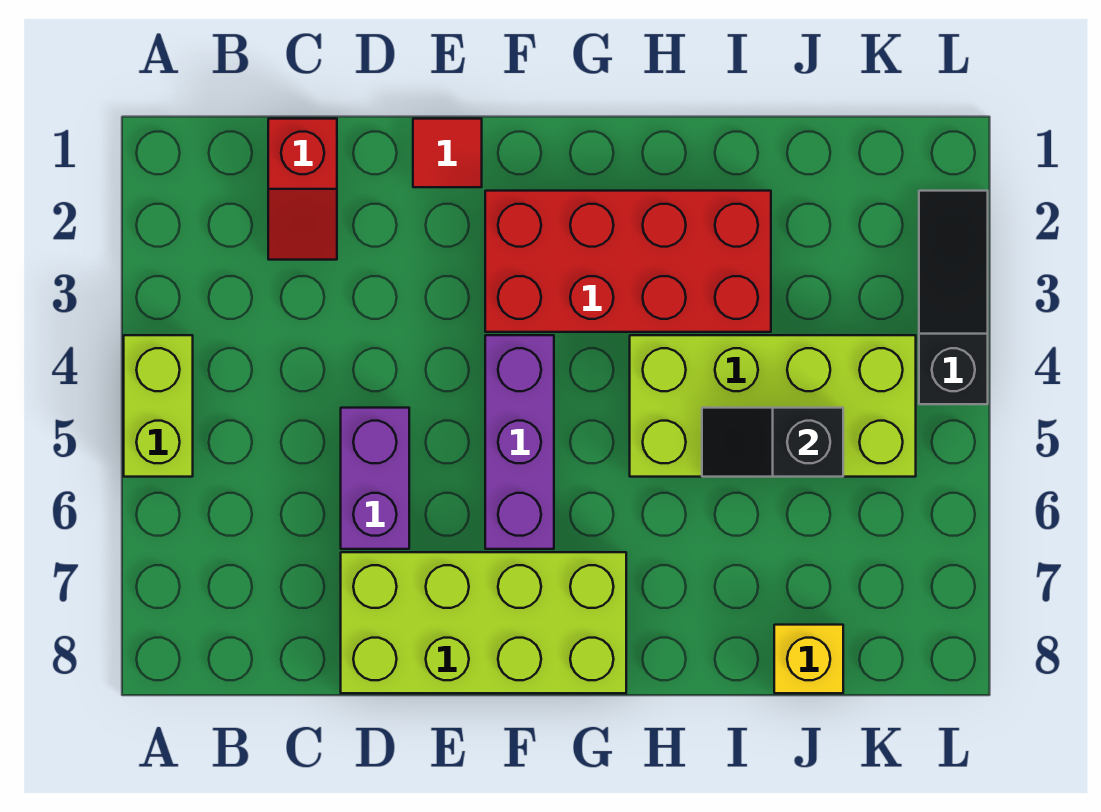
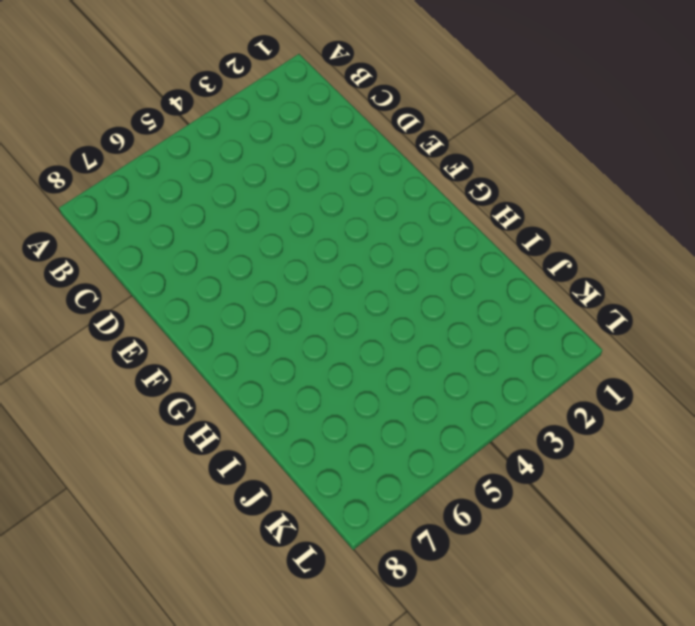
none -> lime brick A4:A5 level 1
none -> red slope C1:C2 level 1 top 1

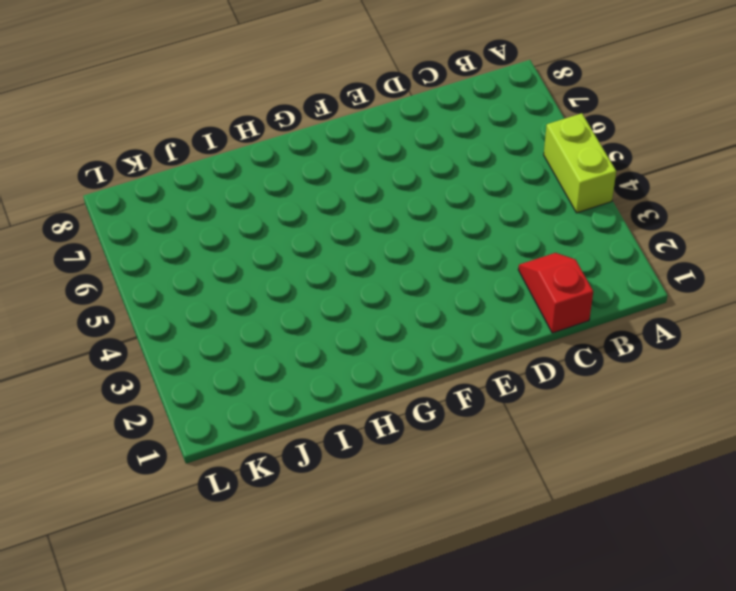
none -> purple brick D5:D6 level 1
none -> lime brick D7:G8 level 1

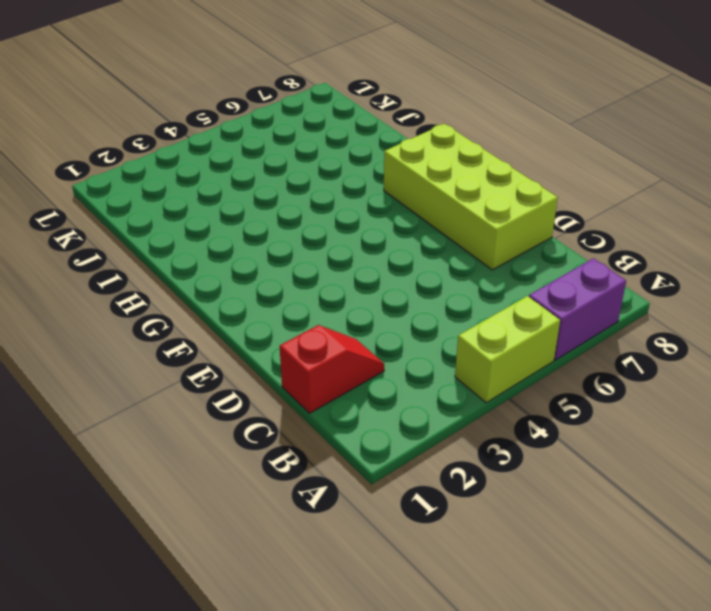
purple brick A6:A7 level 1 -> purple brick D5:D6 level 1
none -> red tile E1 level 1
none -> red brick F2:I3 level 1

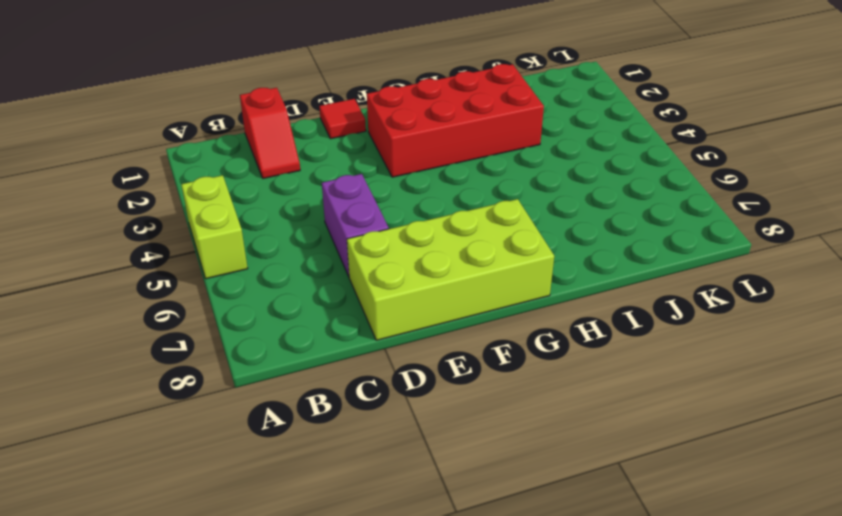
none -> purple brick F4:F6 level 1
none -> lime brick H4:K5 level 1

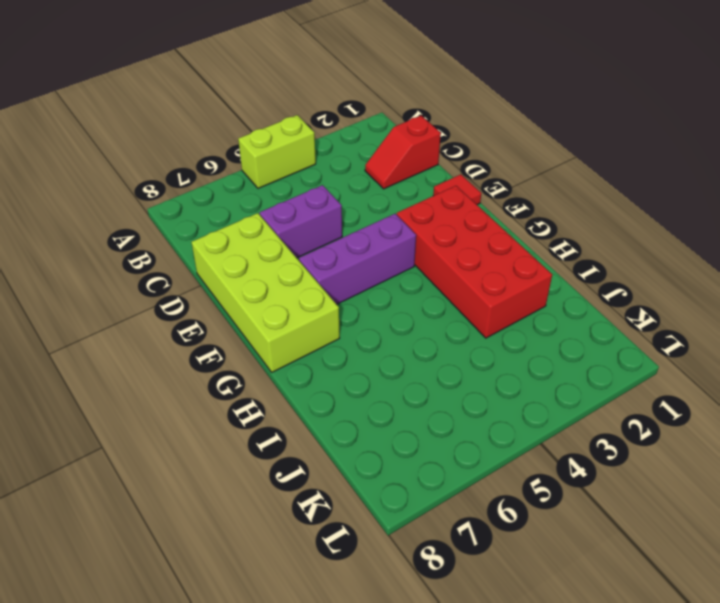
none -> lime brick H4:K5 level 1
none -> yellow brick J8 level 1

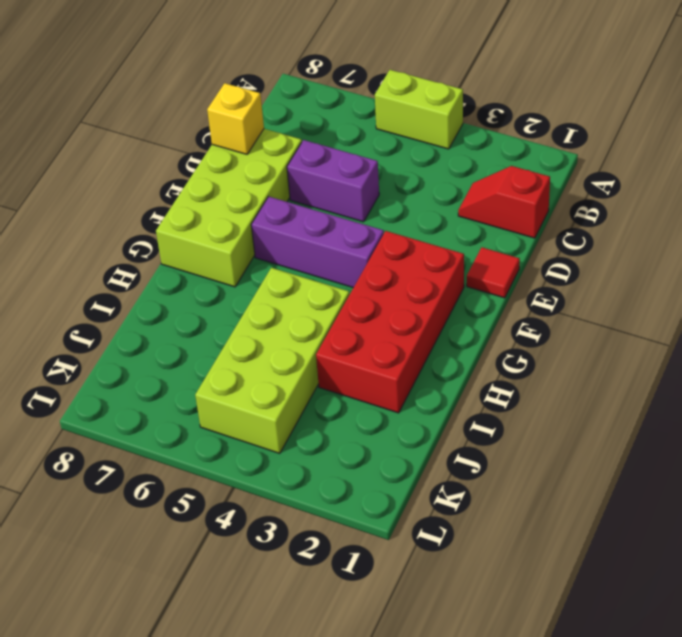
yellow brick D8 level 2 -> yellow brick J8 level 1
none -> black slope L2:L4 level 1 top 4
none -> black slope I5:J5 level 2 top J

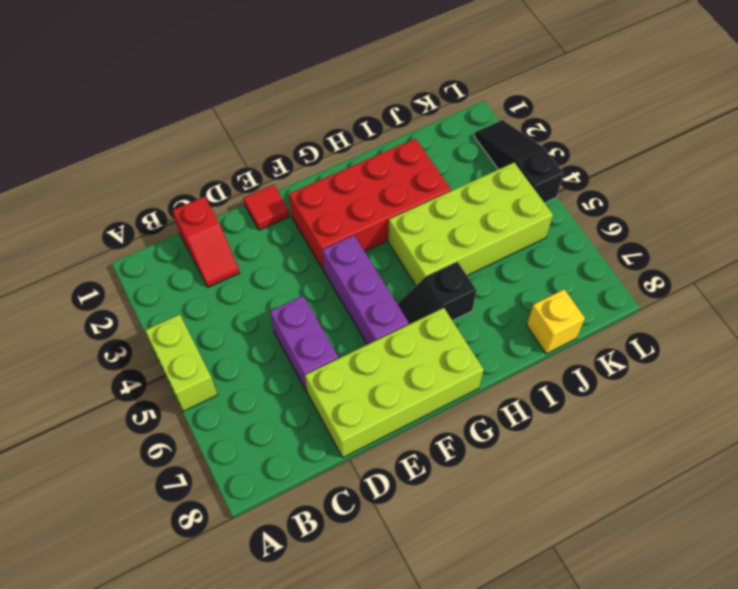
black slope G6:H6 level 1 top H -> black slope I5:J5 level 2 top J

